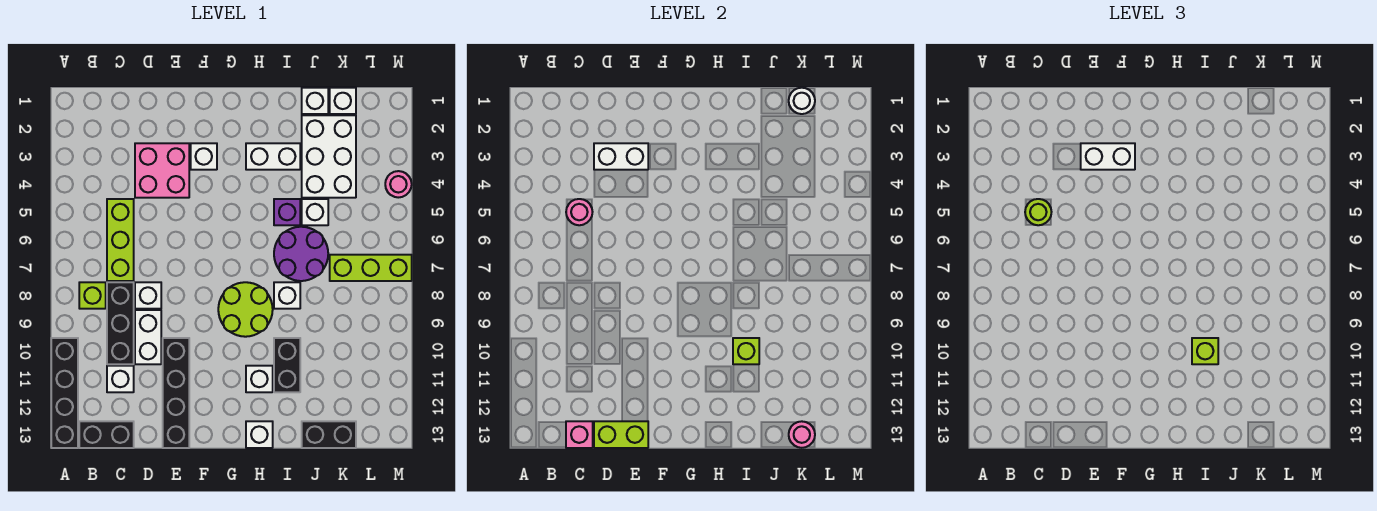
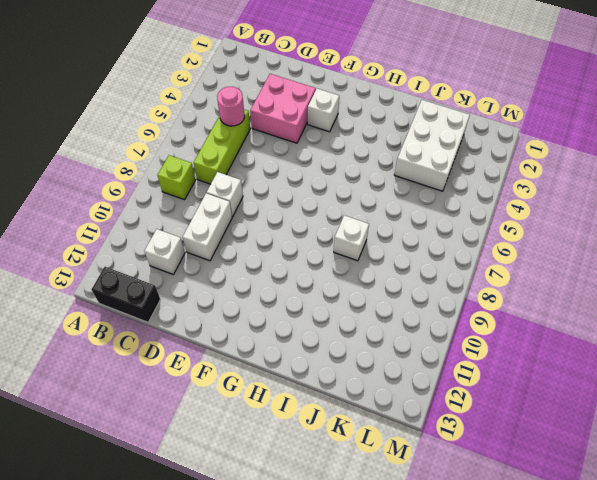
none -> black brick A10:A13 level 1
none -> black brick C8:C10 level 1
none -> black brick E10:E13 level 1
none -> lime round brick G8:H9 level 1

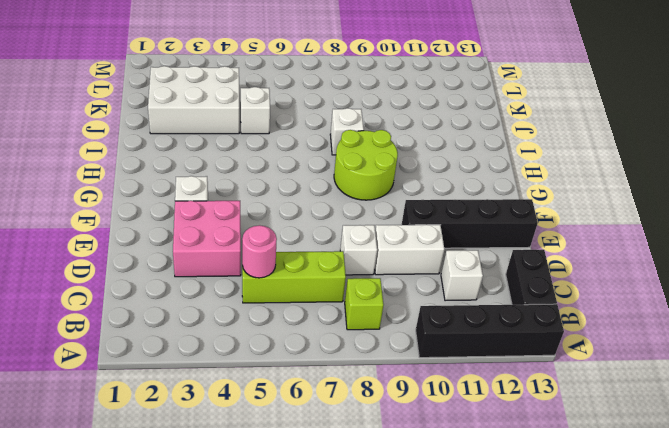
none -> black brick C8:C10 level 1
none -> white brick H3:I3 level 1
none -> white brick H11 level 1
none -> white brick H13 level 1

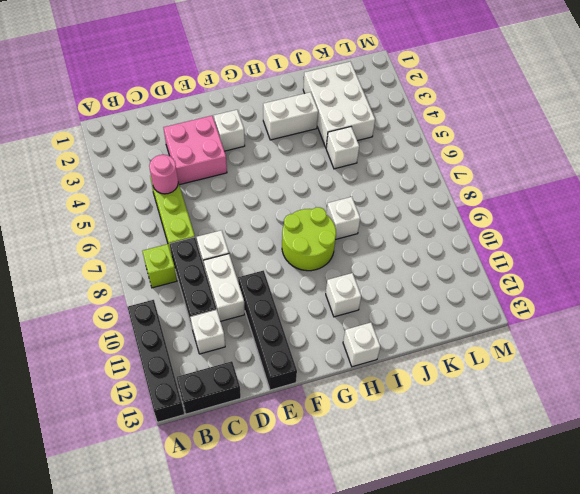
none -> purple brick I5 level 1
none -> purple round brick I6:J7 level 1
none -> black brick I10:I11 level 1
none -> white brick J1 level 1

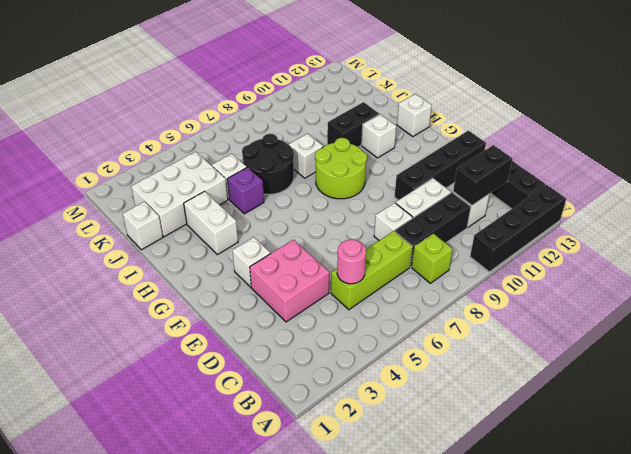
black brick C11:C12 level 2 -> black brick J13:K13 level 1
black round brick I6:J7 level 1 -> purple round brick I6:J7 level 1
none -> white brick K1 level 1
none -> lime brick K7:M7 level 1
none -> pink round brick M4 level 1
none -> pink brick C13 level 2

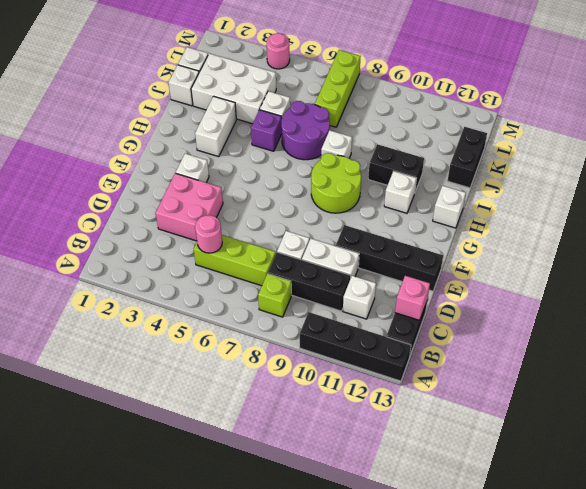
none -> white brick D3:E3 level 2
none -> lime brick D13:E13 level 2
none -> lime brick I10 level 2
none -> white round brick K1 level 2

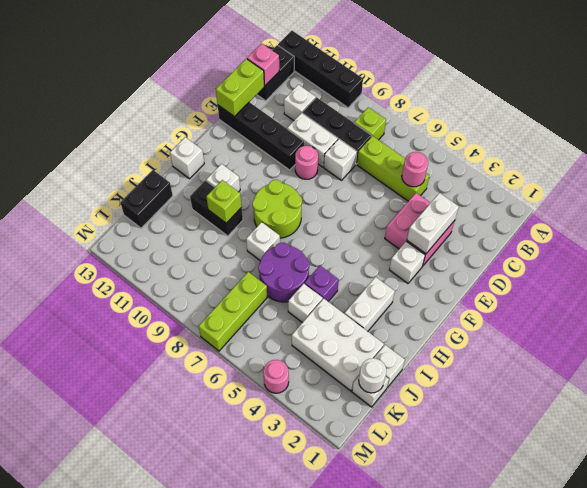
pink round brick E9 level 1 -> pink round brick K13 level 2
none -> lime round brick C5 level 3
none -> white brick E3:F3 level 3
none -> lime brick I10 level 3

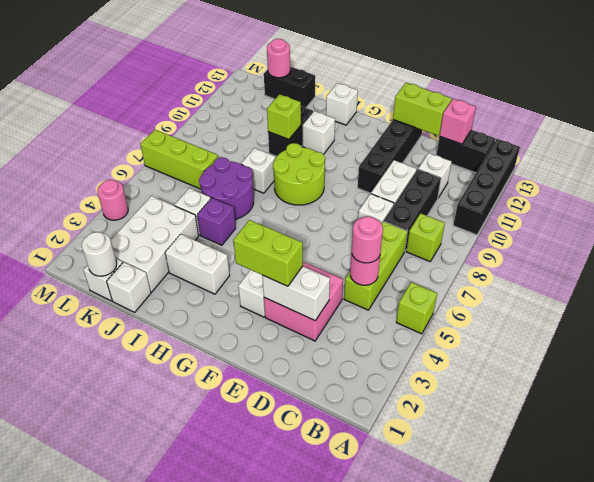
lime brick A5 level 1 -> lime brick I10 level 3
pink round brick C5 level 3 -> lime round brick C5 level 3
lime brick E3:F3 level 3 -> white brick E3:F3 level 3

